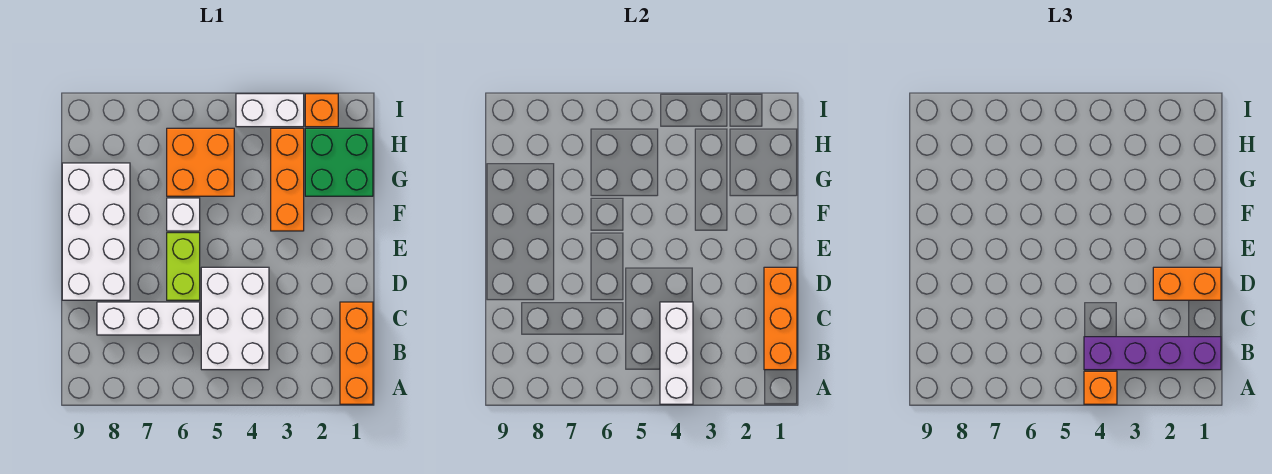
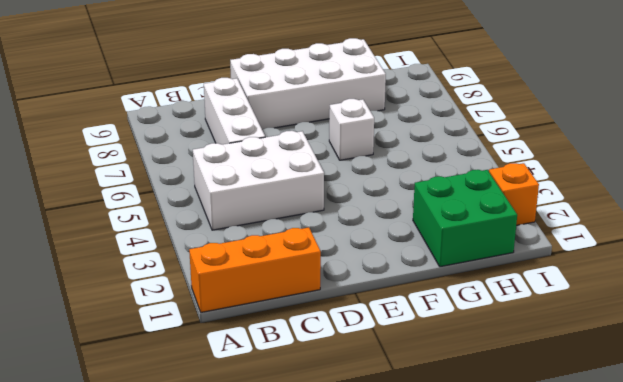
none -> lime brick D6:E6 level 1
none -> orange brick F3:H3 level 1
none -> orange brick G5:H6 level 1

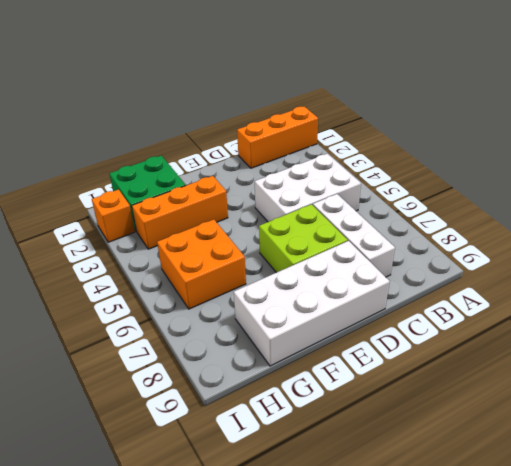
lime brick D6:E7 level 1 -> lime brick D6:E6 level 1
none -> white brick F6 level 1
none -> white brick I3:I4 level 1
none -> white brick A4:C4 level 2

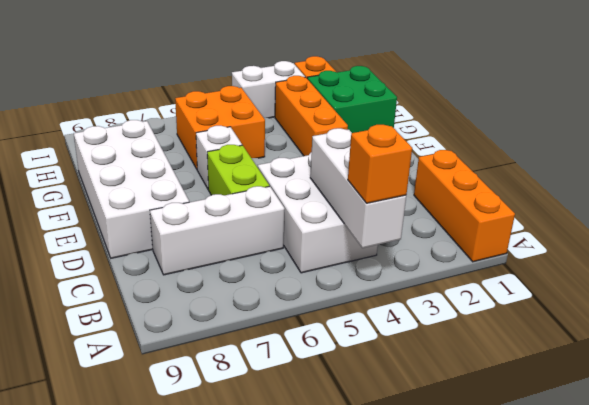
none -> orange brick B1:D1 level 2
none -> purple brick B1:B4 level 3
none -> orange brick D1:D2 level 3

